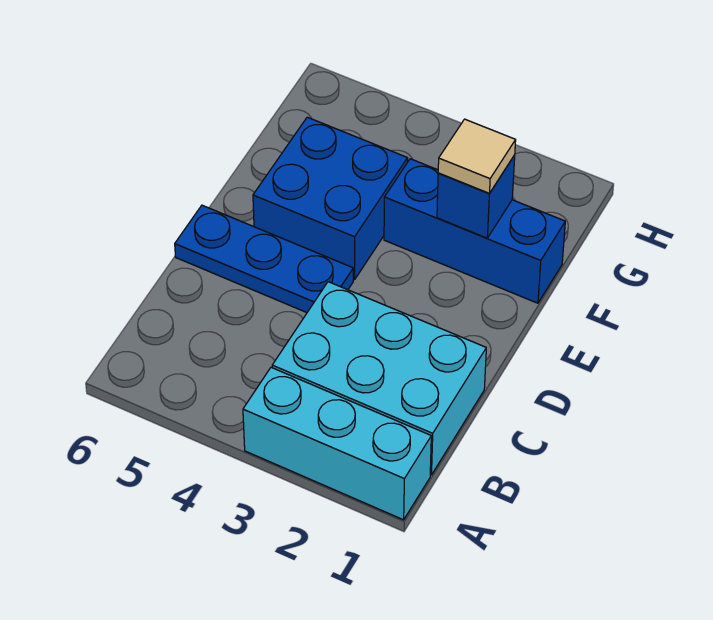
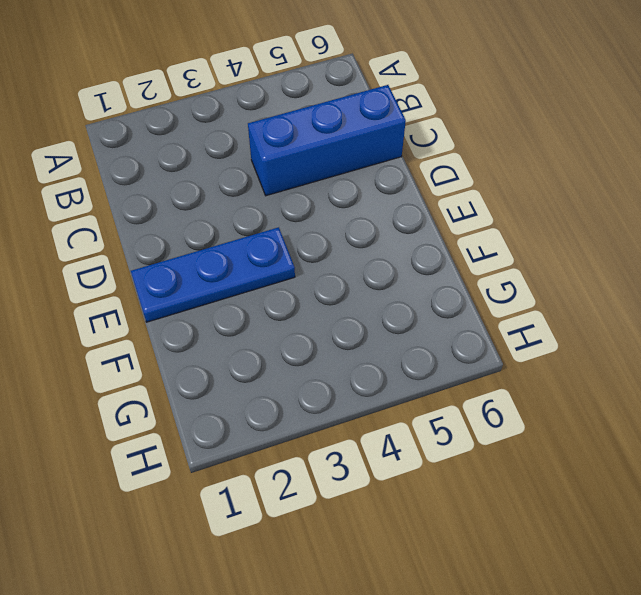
blue brick C4:C6 level 1 -> blue brick F1:F3 level 1
blue plate E1:E3 level 1 -> blue plate D4:D6 level 1
none -> cyan brick A1:A3 level 1
none -> cyan brick B1:C3 level 1

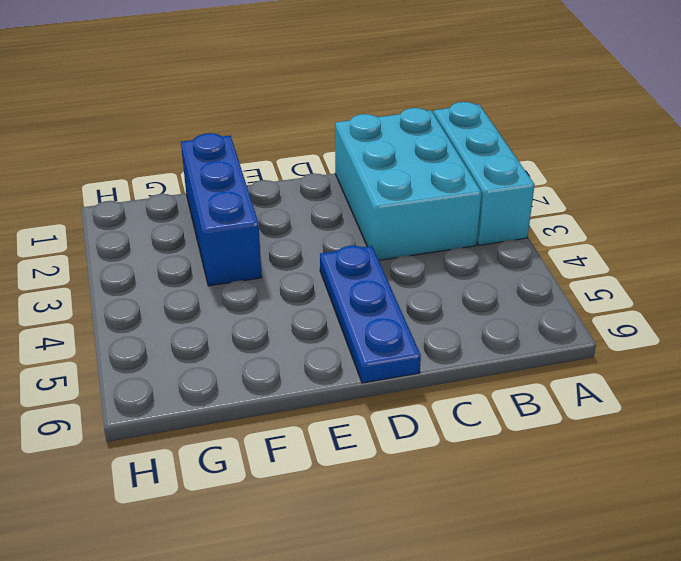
none -> blue brick E4:F5 level 1
none -> blue brick F2 level 2

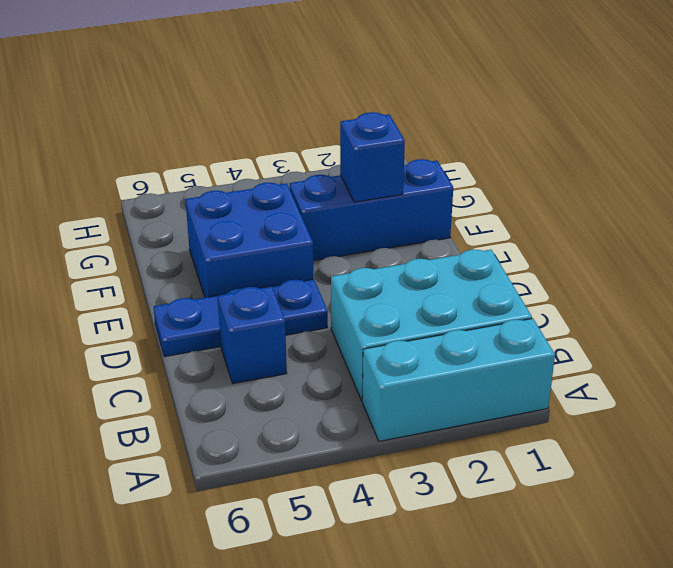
blue brick C5 level 1 -> none
none -> tan tile F2 level 3

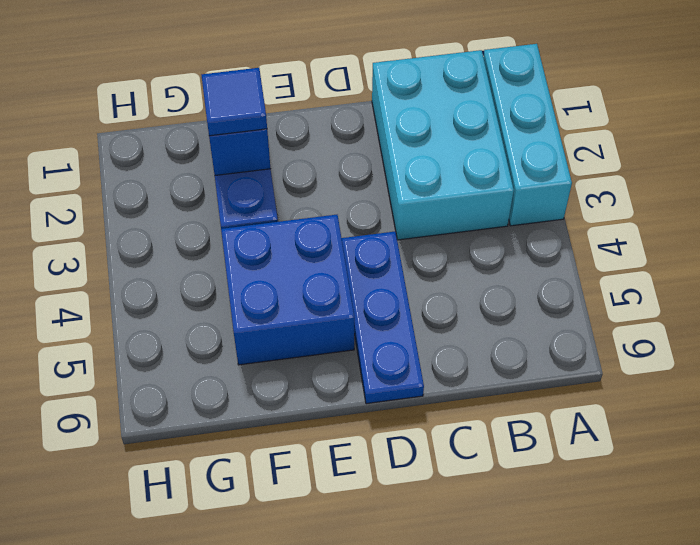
blue tile F2 level 3 -> tan tile F2 level 3

